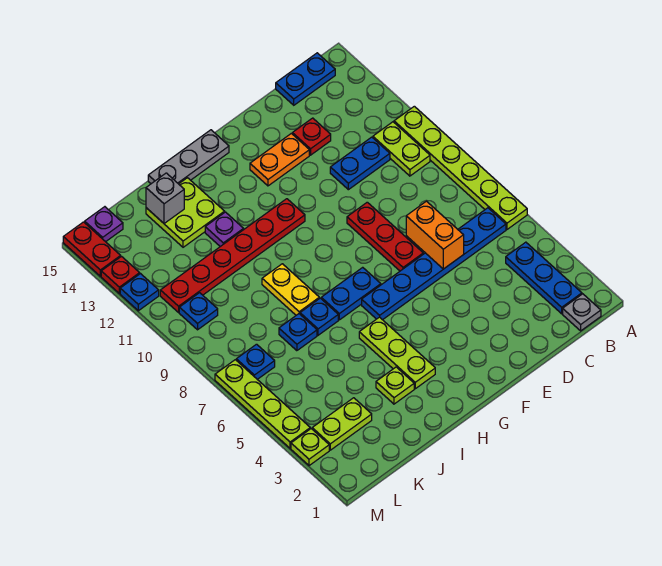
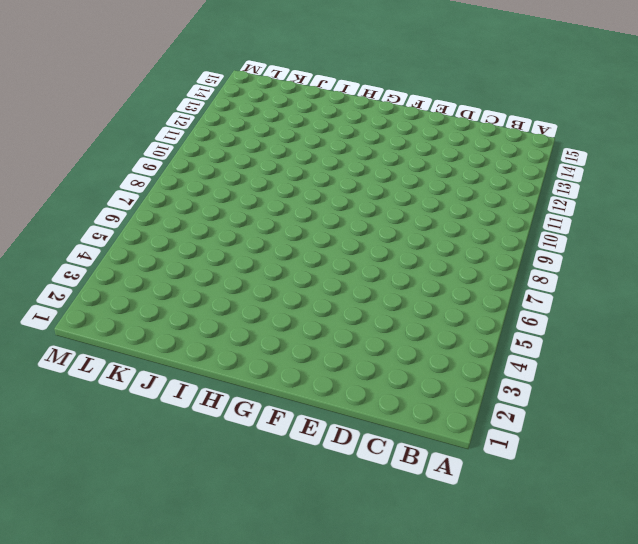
none -> lime plate A6:A11 level 1
none -> grey plate B1 level 1
none -> blue plate B2:B4 level 1
none -> blue plate B6:G6 level 1

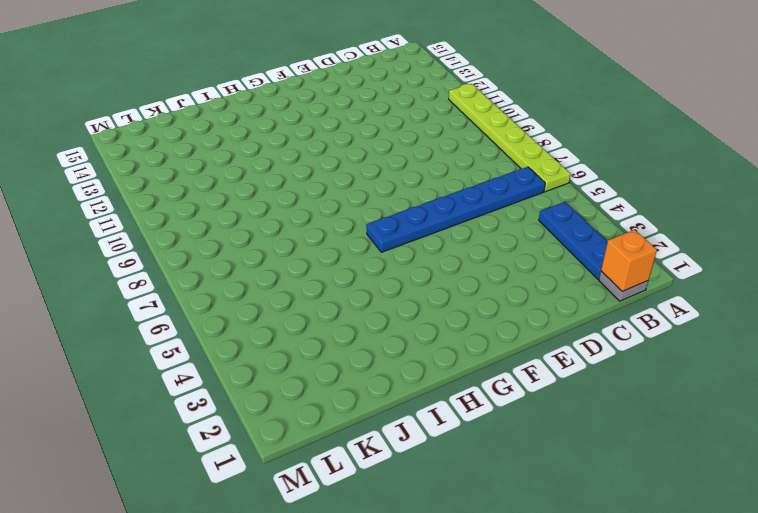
orange brick B1 level 2 -> none
none -> lime plate B10:B11 level 1
none -> blue plate B15:C15 level 1
none -> blue plate C11:D11 level 1
none -> red plate D13 level 1

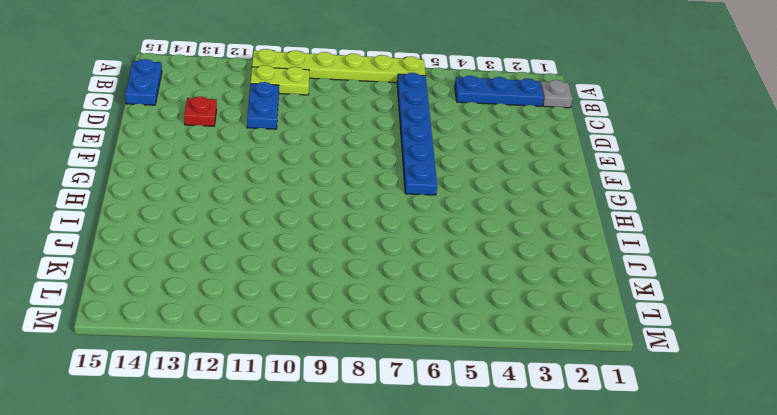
none -> red plate E7:E9 level 1
none -> orange plate E13:F13 level 1
none -> blue plate G7:H7 level 1
none -> red plate G11:L11 level 1

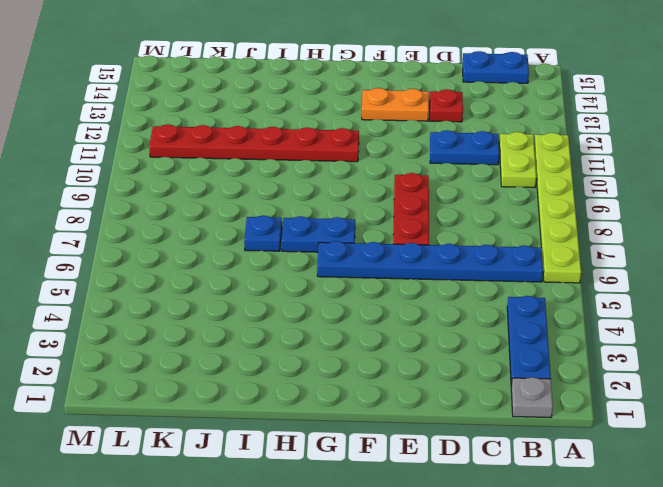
none -> grey plate G15:I15 level 1
none -> lime plate H3:H5 level 1
none -> lime plate I3 level 1
none -> yellow plate I8:I9 level 1

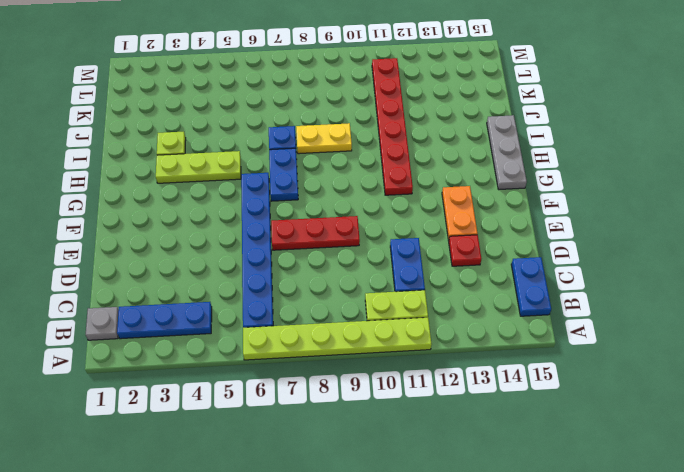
none -> purple plate I12 level 1
none -> lime plate I13:J14 level 1
none -> blue plate J7 level 1
none -> lime plate K3:L3 level 1

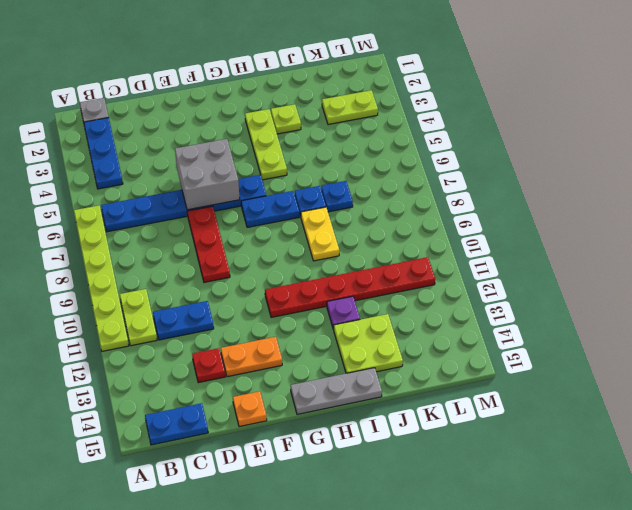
grey brick E5:F6 level 2 -> none
orange plate E15 level 1 -> none
none -> blue plate L7 level 1
none -> blue plate L10 level 1
none -> purple plate L15 level 1
none -> lime plate M3 level 1

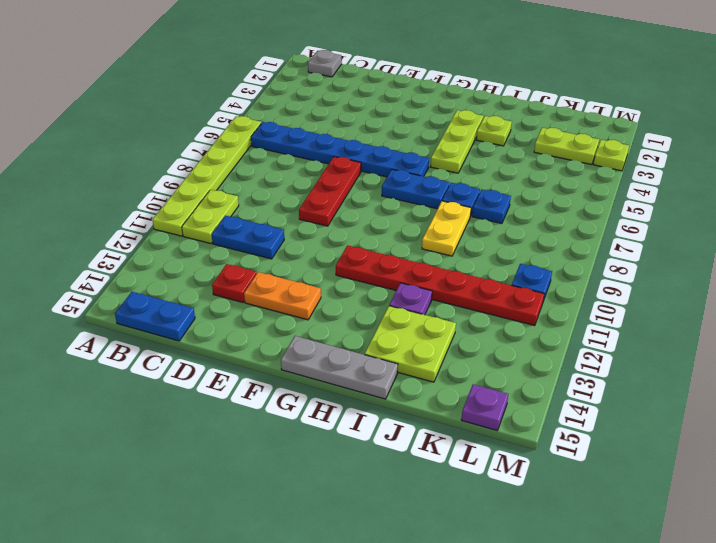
none -> blue plate B2:B4 level 1
none -> blue plate L7 level 1
none -> lime plate M4:M7 level 1
none -> blue plate M12 level 1

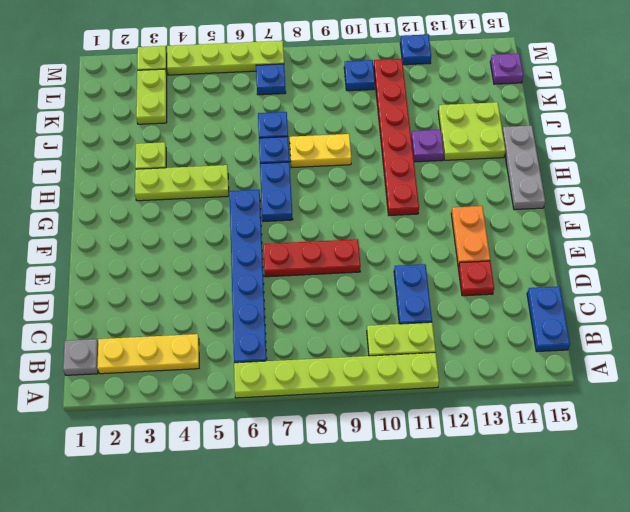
yellow plate B2:B4 level 1 -> blue plate B2:B4 level 1
none -> red plate M13 level 1
none -> red plate M14:M15 level 1
none -> orange brick D6:D7 level 2
none -> grey brick J14 level 2

